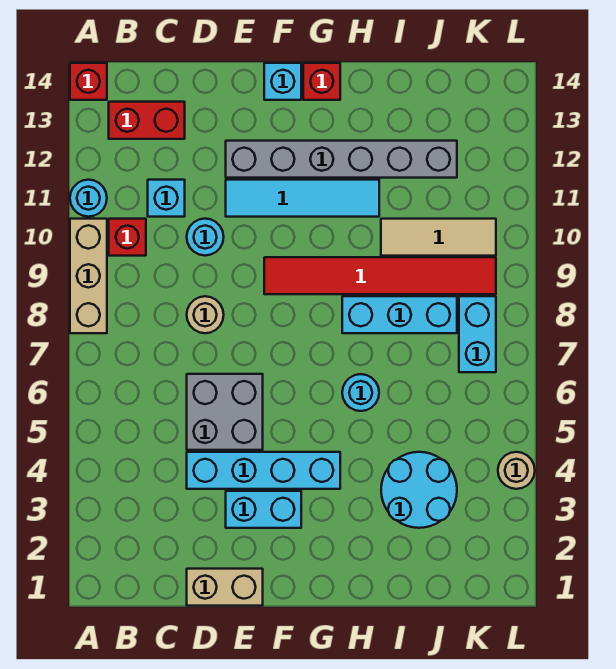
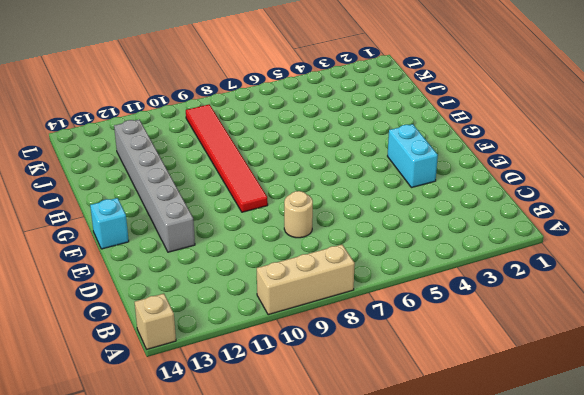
tan brick A14 level 1 -> red brick A14 level 1
none -> cyan round brick A11 level 1
none -> red brick B10 level 1
none -> red brick B13:C13 level 1

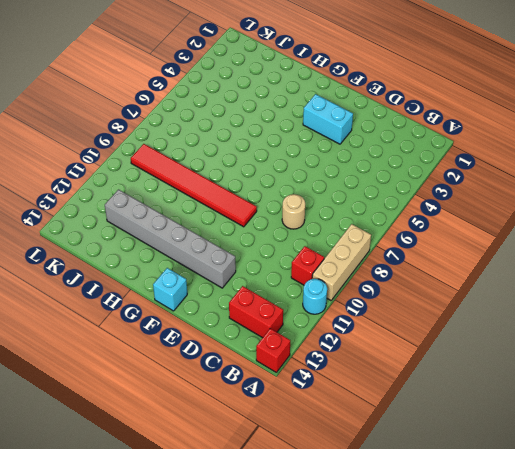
none -> cyan brick C11 level 1
none -> tan brick D1:E1 level 1
none -> cyan brick D4:G4 level 1

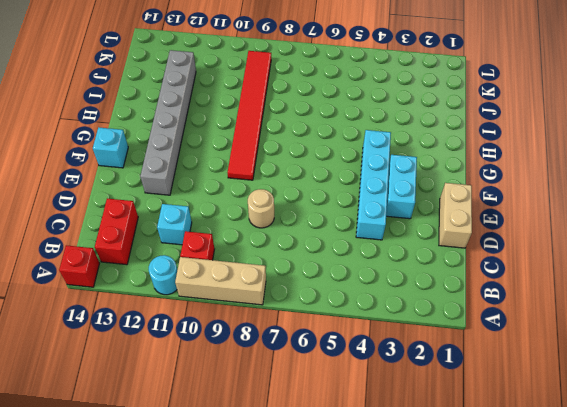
none -> grey brick D5:E6 level 1
none -> cyan round brick D10 level 1
none -> cyan tile E11:H11 level 1

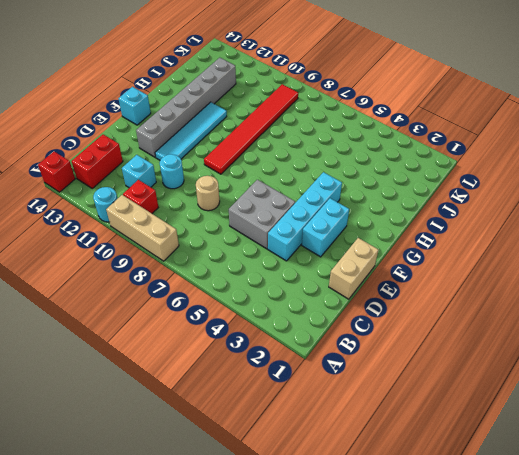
none -> red brick G14 level 1
none -> cyan round brick H6 level 1
none -> cyan brick H8:J8 level 1

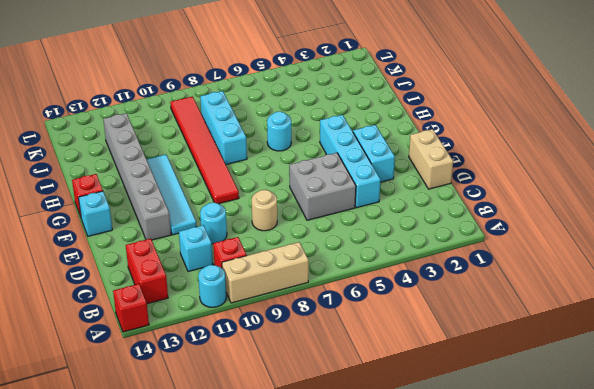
none -> cyan round brick I3:J4 level 1
none -> tan tile I10:K10 level 1
none -> cyan brick K7:K8 level 1

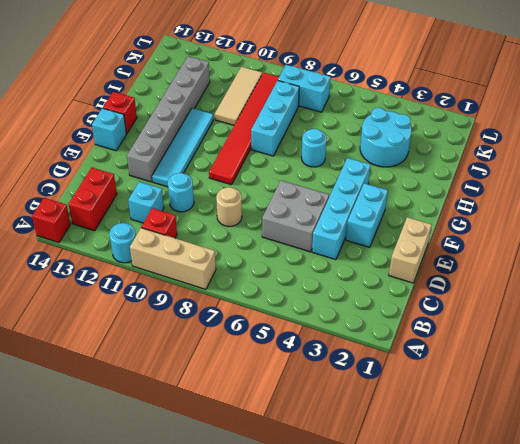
none -> tan round brick L4 level 1

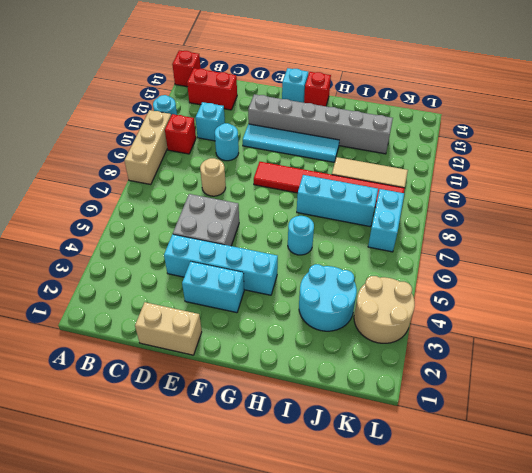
tan round brick K3:L4 level 1 -> tan round brick L4 level 1

